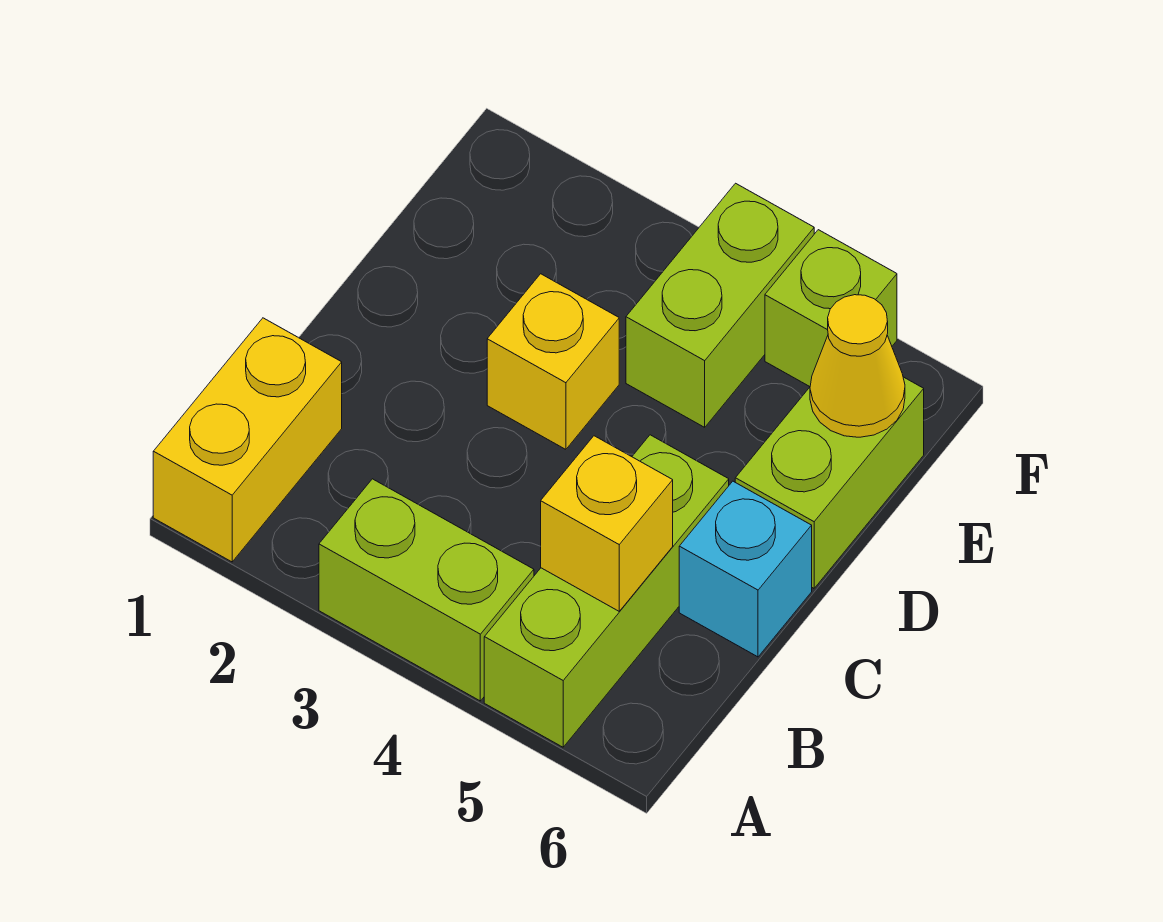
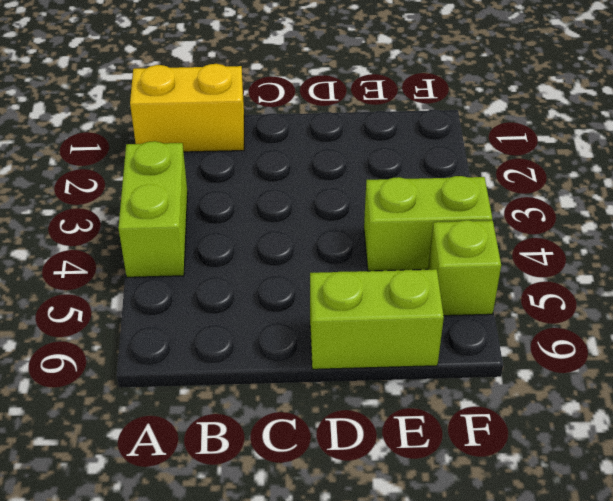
none -> lime brick A5:C5 level 1
none -> cyan brick C6 level 1

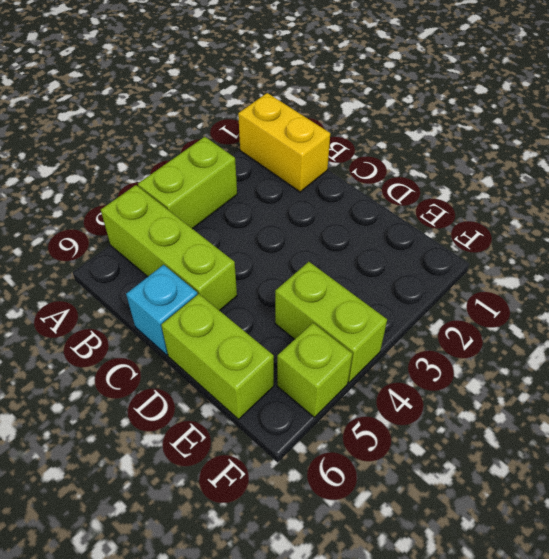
none -> yellow brick D3 level 1
none -> yellow brick B5 level 2

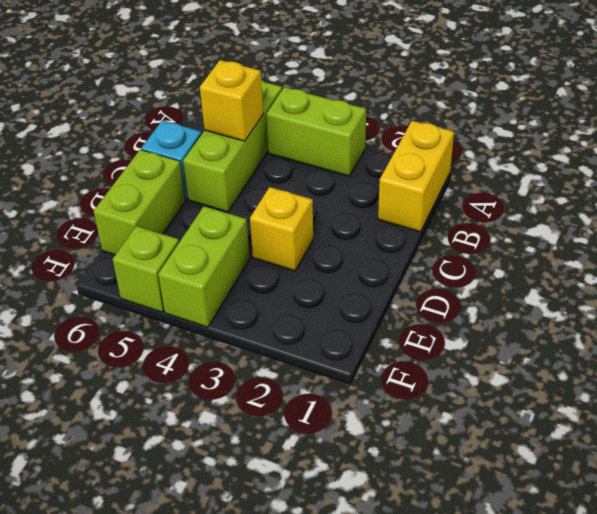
none -> yellow cone E6 level 2

